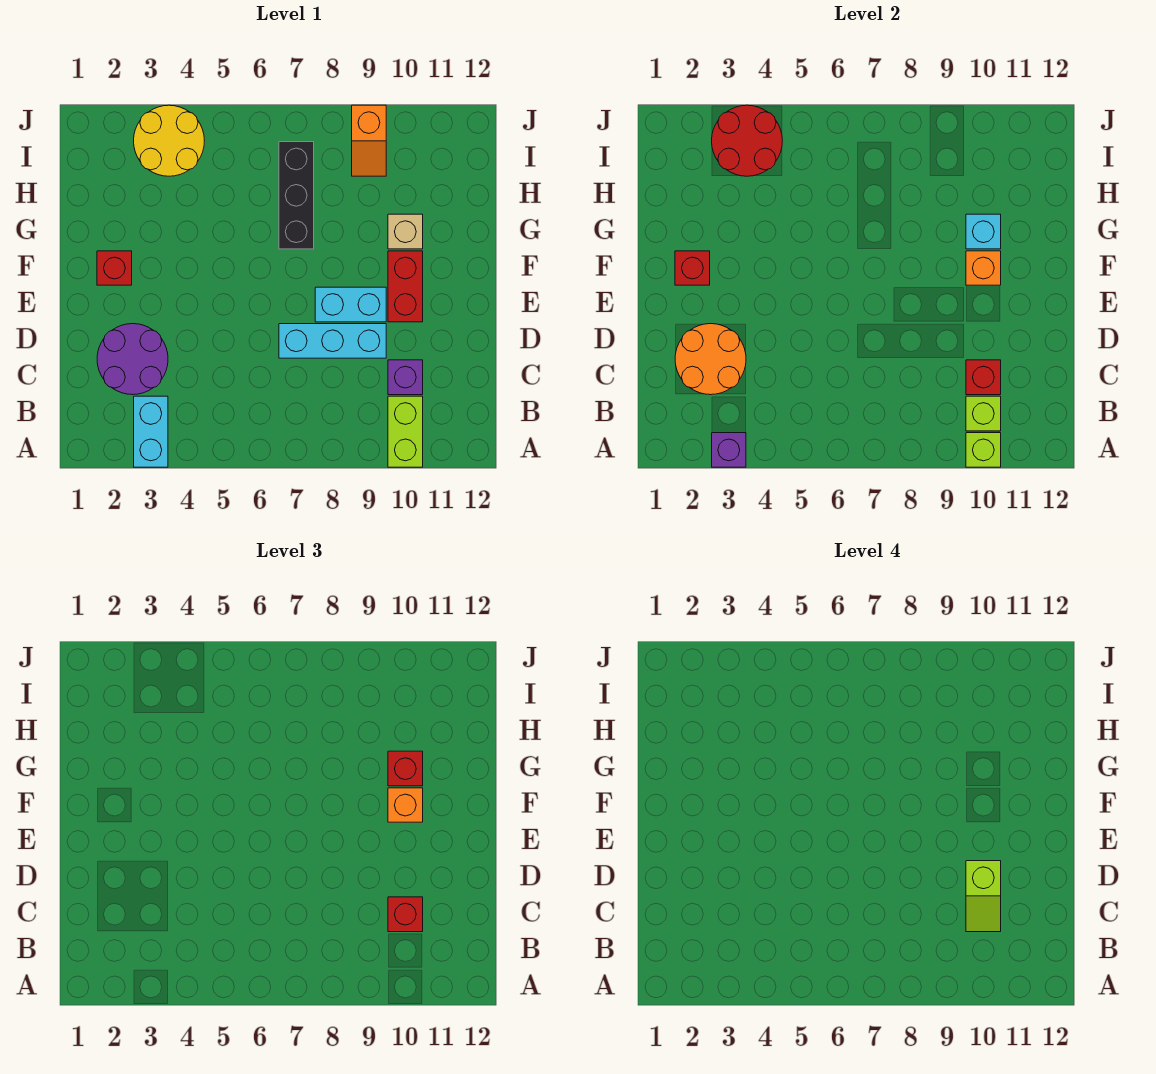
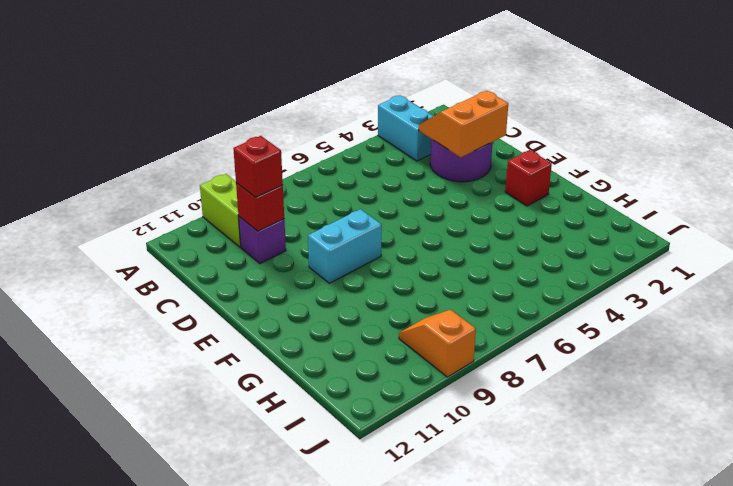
orange slope C2:D3 level 2 top D -> orange round brick C2:D3 level 2
none -> cyan brick D7:D9 level 1
none -> red brick E10:F10 level 1
none -> black brick G7:I7 level 1

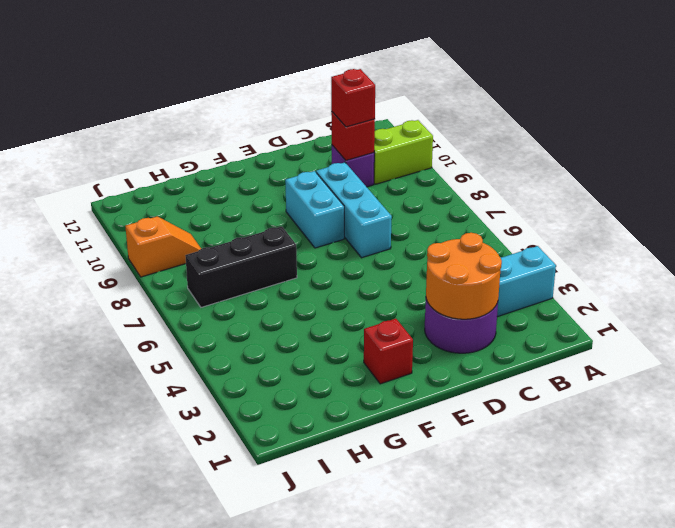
none -> red brick E10:F10 level 1
none -> tan brick G10 level 1
none -> yellow round brick I3:J4 level 1

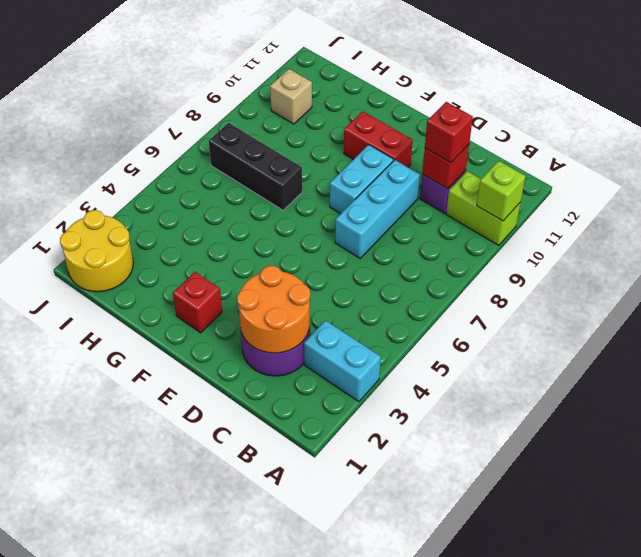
yellow round brick I1:J2 level 1 -> yellow round brick I3:J4 level 1
tan brick I10 level 1 -> tan brick G10 level 1
none -> orange slope I9:J9 level 1 top J
none -> purple brick A3 level 2
none -> lime brick B10 level 2

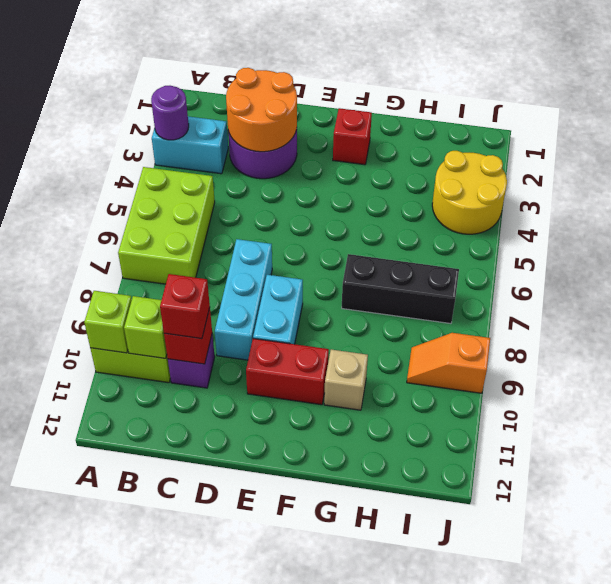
purple round brick A3 level 2 -> purple brick A3 level 2
lime brick A5:B7 level 1 -> none
none -> red brick F2 level 2
none -> orange brick F10 level 2
none -> cyan brick G10 level 2

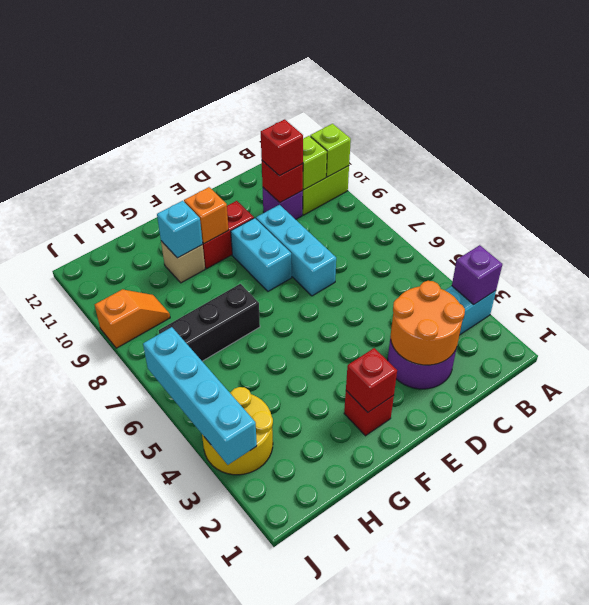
cyan brick J3:J6 level 2 -> red round brick I3:J4 level 2
none -> orange brick F10 level 3
none -> red brick G10 level 3
none -> lime slope C10:D10 level 4 top D

